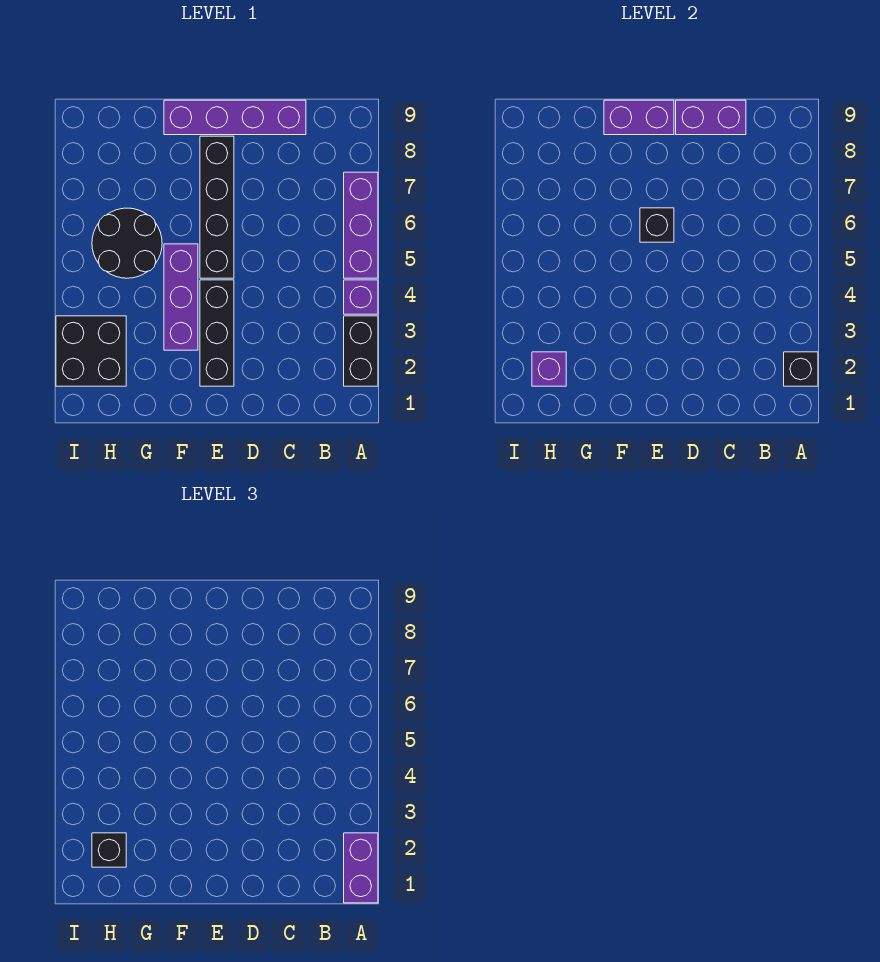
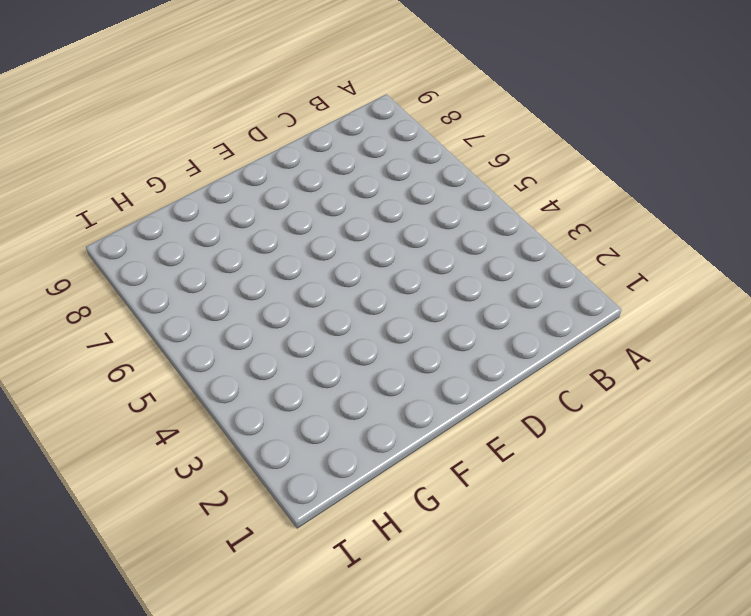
none -> black brick A2:A3 level 1
none -> purple brick A4 level 1
none -> purple brick A5:A7 level 1

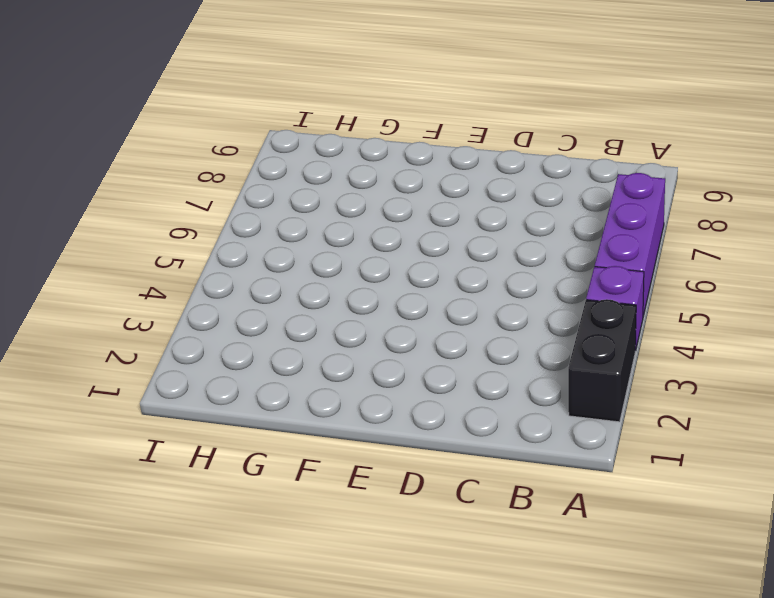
none -> purple brick C9:F9 level 1
none -> black brick E2:E4 level 1
none -> black brick E5:E8 level 1

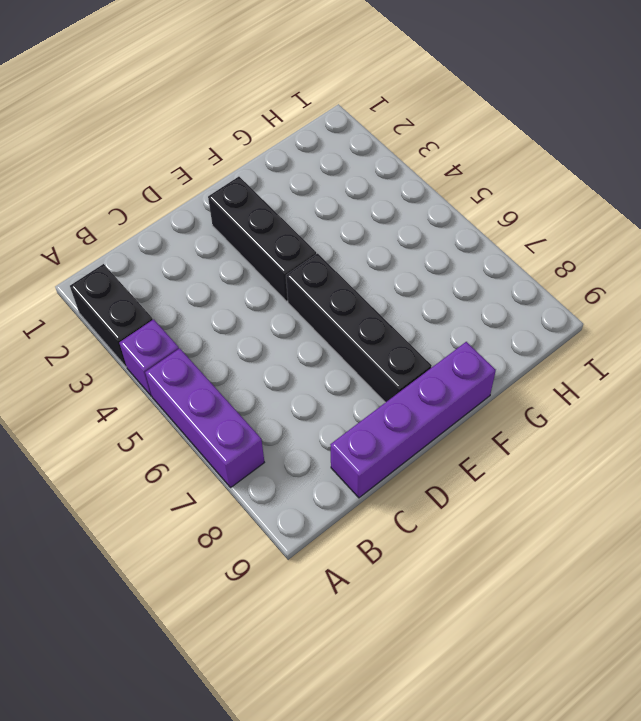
none -> purple brick F3:F5 level 1
none -> black round brick G5:H6 level 1
none -> black brick H2:I3 level 1

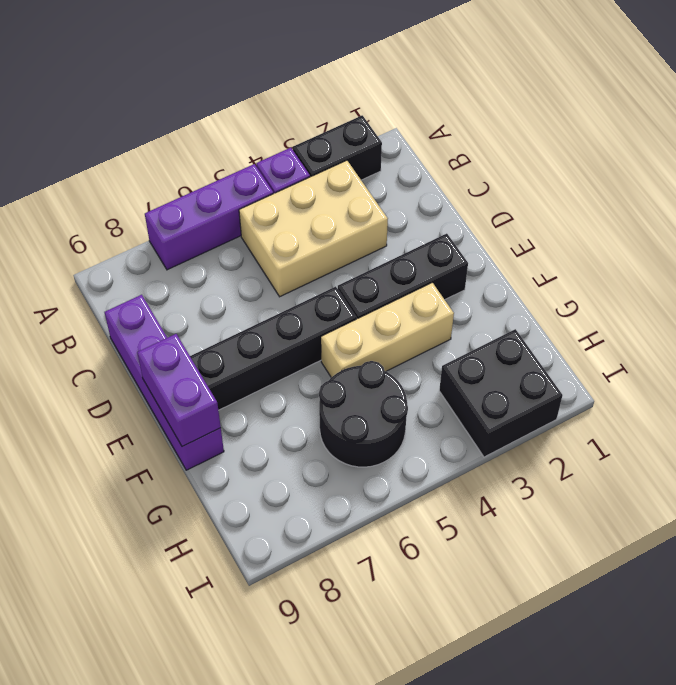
tan brick B3:C5 level 1 -> none
tan brick F3:F5 level 1 -> purple brick F3:F5 level 1
none -> black brick A2 level 2
none -> purple brick C9:D9 level 2
none -> black brick E6 level 2

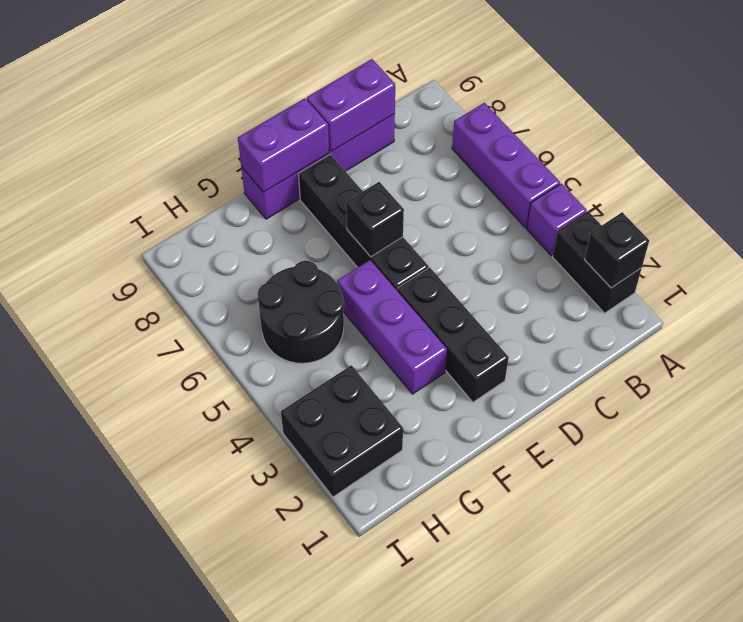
none -> purple brick H2 level 2
none -> purple brick A1:A2 level 3
none -> black brick H2 level 3

